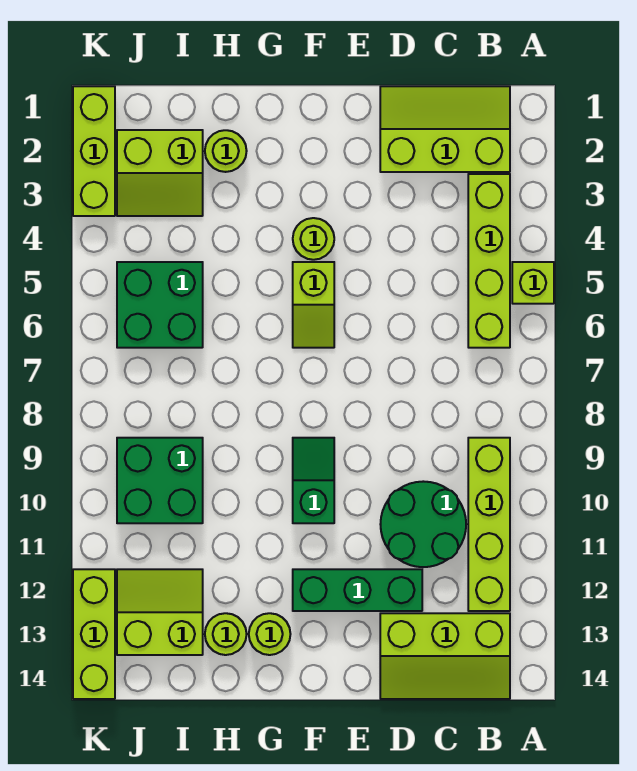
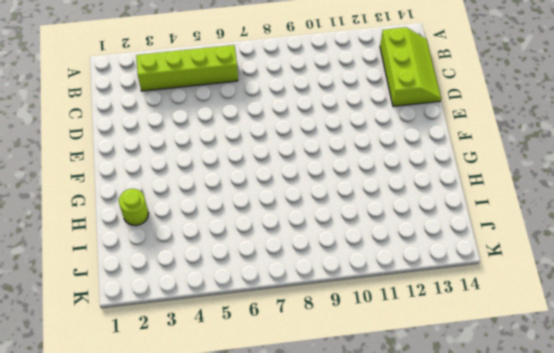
none -> lime brick A5 level 1
none -> lime slope B1:D2 level 1 top 2
none -> lime brick B9:B12 level 1

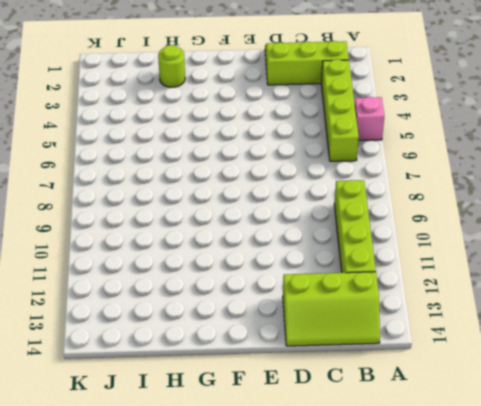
pink brick A5 level 1 -> lime brick A5 level 1
none -> green round brick C10:D11 level 1
none -> green brick D12:F12 level 1
none -> lime round brick F4 level 1

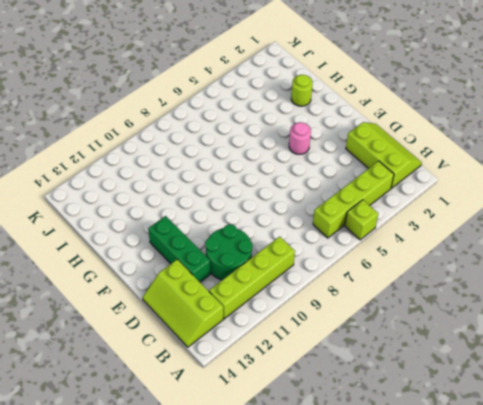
pink round brick F4 level 1 -> lime round brick F4 level 1
none -> lime slope F5:F6 level 1 top 5
none -> green slope F9:F10 level 1 top 10
none -> lime round brick G13 level 1

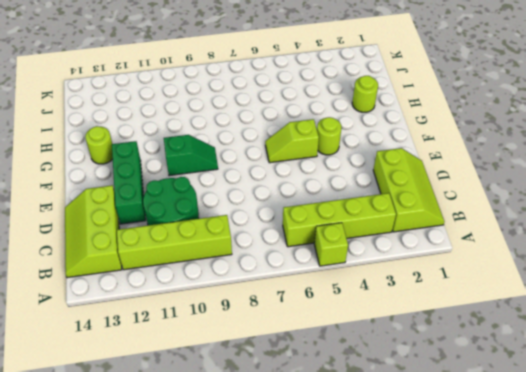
none -> lime round brick H13 level 1
none -> lime slope I2:J3 level 1 top 2
none -> green brick I5:J6 level 1

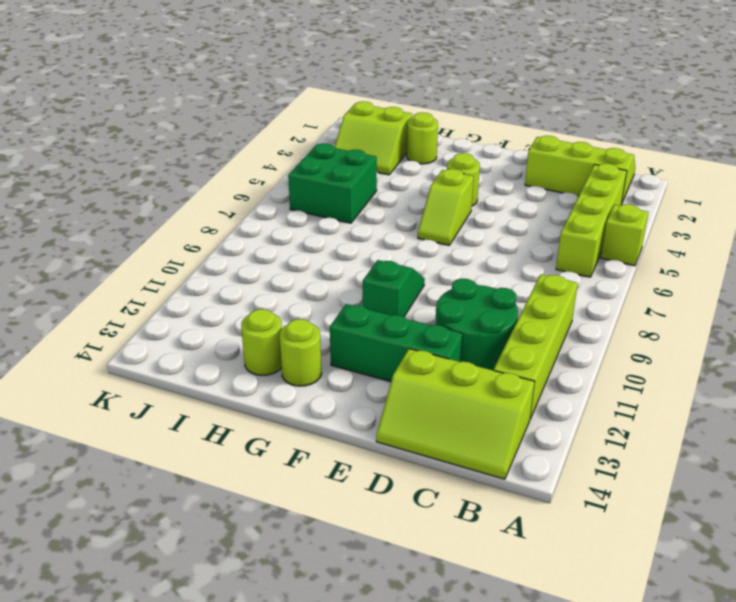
none -> green brick I9:J10 level 1
none -> lime slope I12:J13 level 1 top 13
none -> lime brick K1:K3 level 1

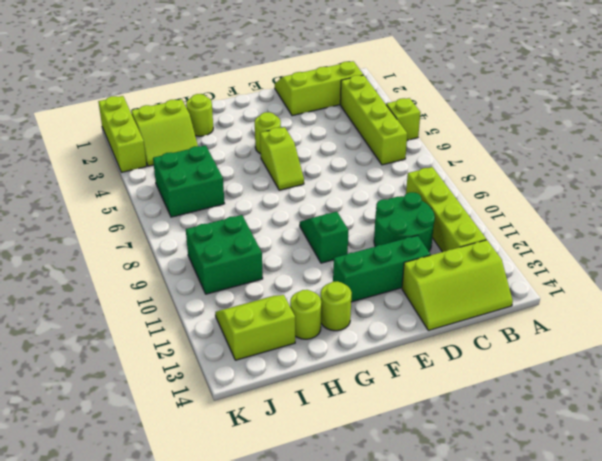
none -> lime brick K12:K14 level 1

